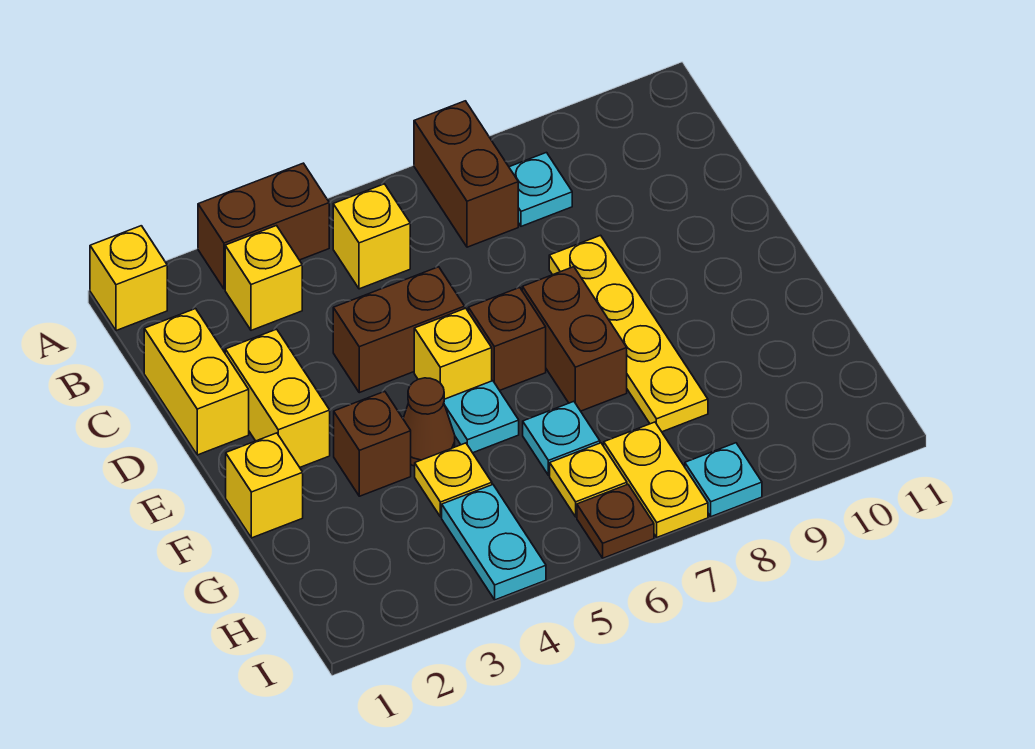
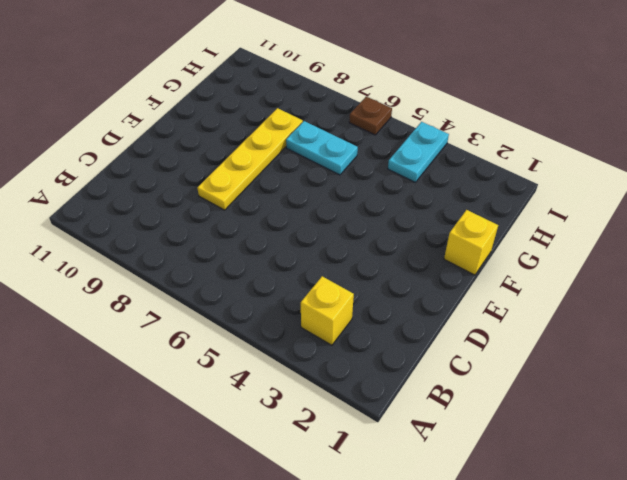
cyan plate G6:G7 level 1 -> cyan plate G6 level 1
none -> yellow brick A1 level 1
none -> brown brick A3:A4 level 1
none -> brown brick A7:B7 level 1

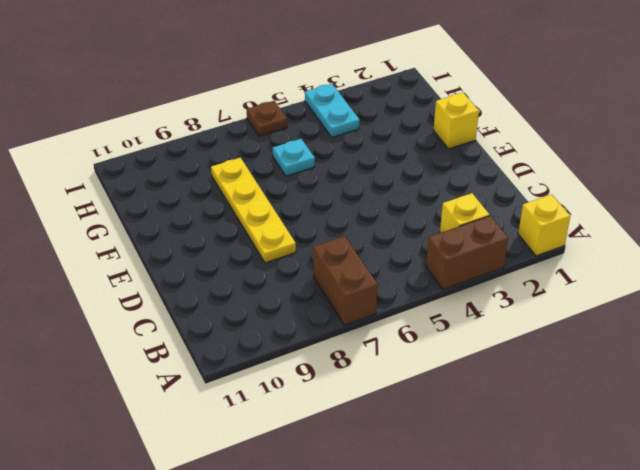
none -> yellow brick B5 level 1
none -> cyan plate B8 level 1
none -> yellow brick C1:D1 level 1

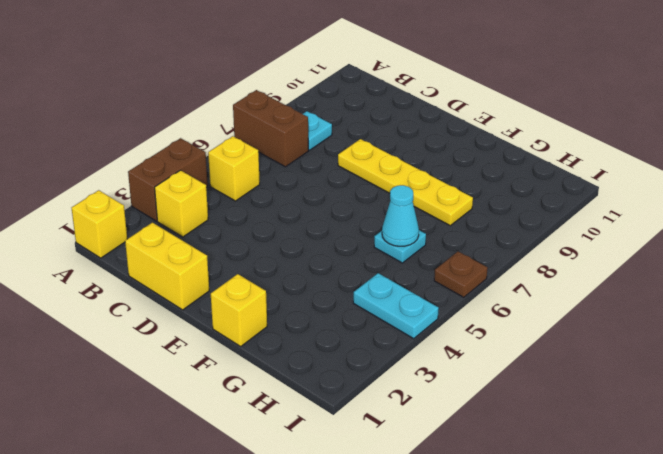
cyan cone G6 level 2 -> none
none -> yellow brick D2:E2 level 1
none -> brown brick D4:D5 level 1
none -> yellow brick E5 level 1

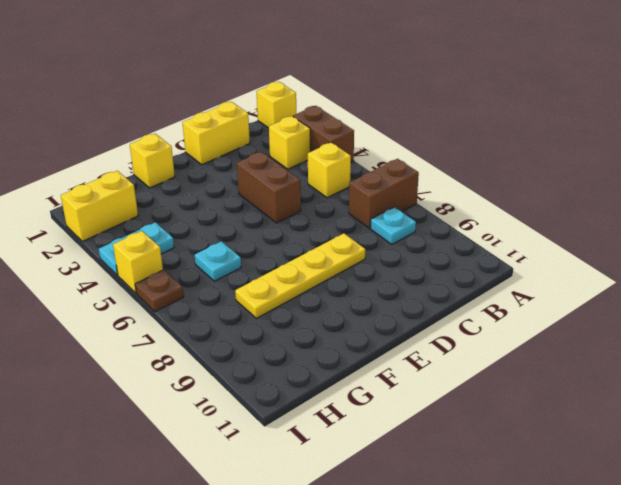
yellow brick H2:I2 level 1 -> yellow brick D2:E2 level 1
yellow brick I5 level 1 -> yellow brick E5 level 1
none -> brown brick E6 level 1
none -> brown brick E7:F7 level 1
none -> brown brick F3 level 1

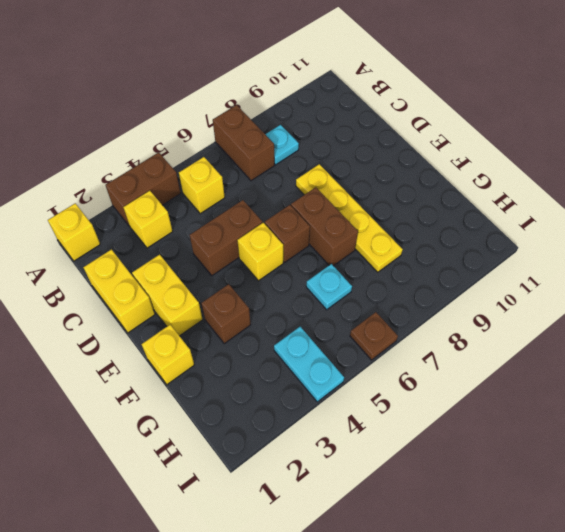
none -> brown cone F4 level 1
none -> cyan plate F5 level 1
none -> yellow plate G4 level 1

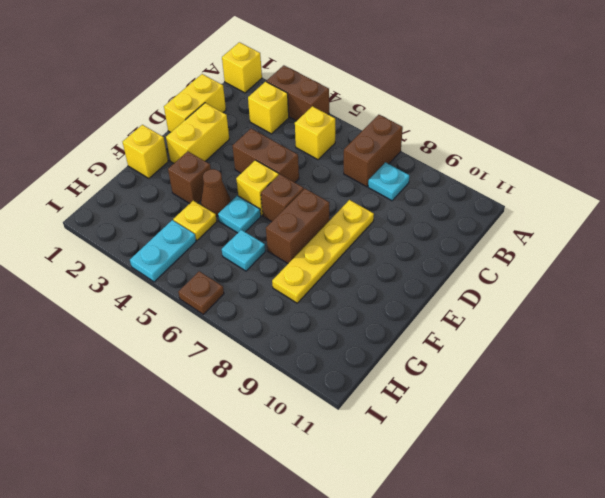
none -> yellow plate H6 level 1
none -> yellow plate H7:I7 level 1
none -> cyan plate I8 level 1

